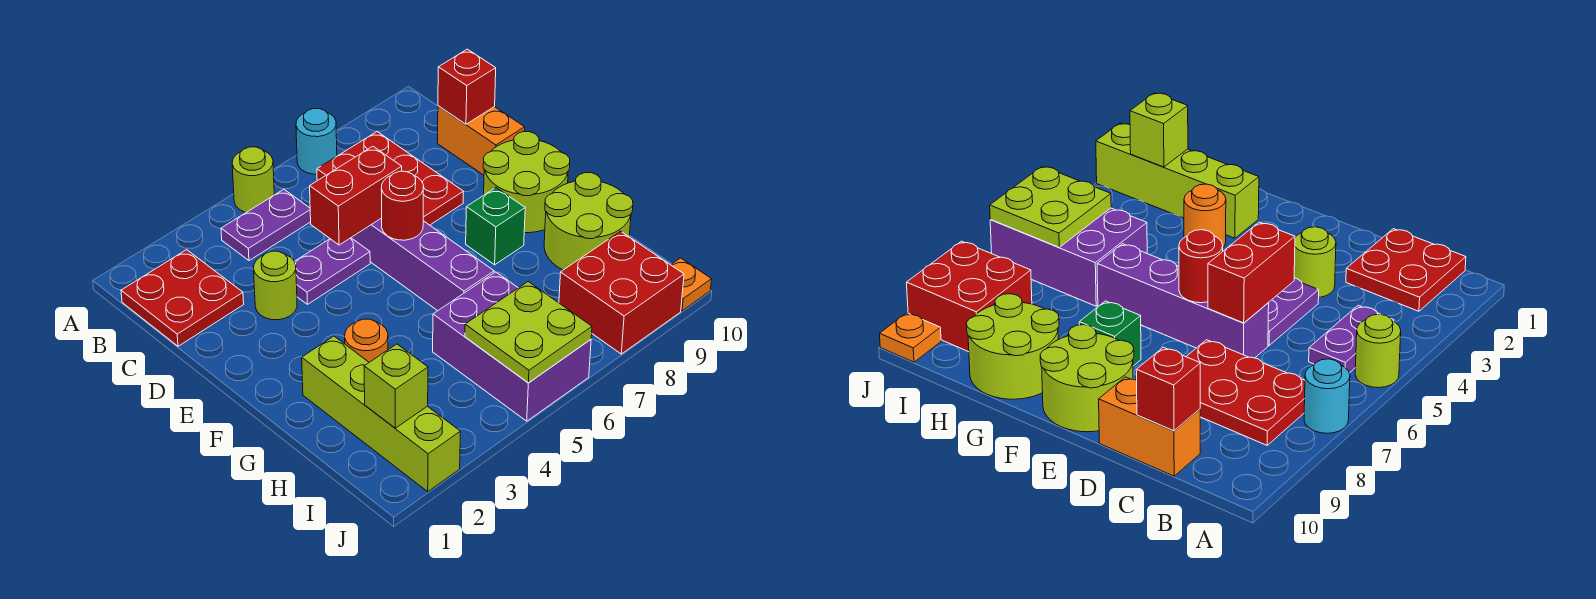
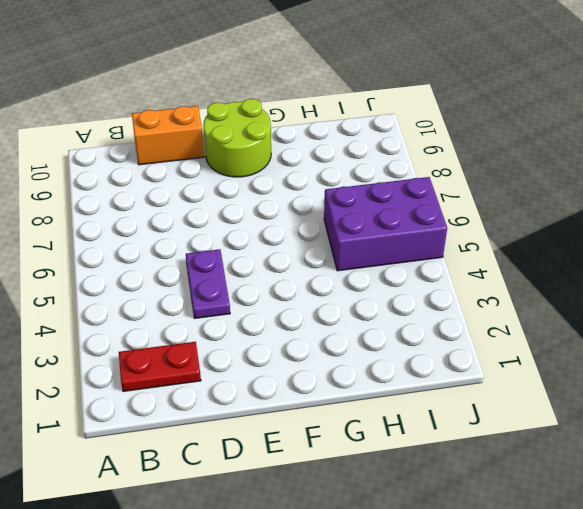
red plate B2:C2 level 1 -> red plate B1:C2 level 1
none -> lime round brick A5 level 1
none -> cyan round brick A7 level 1
none -> purple plate B4:B5 level 1

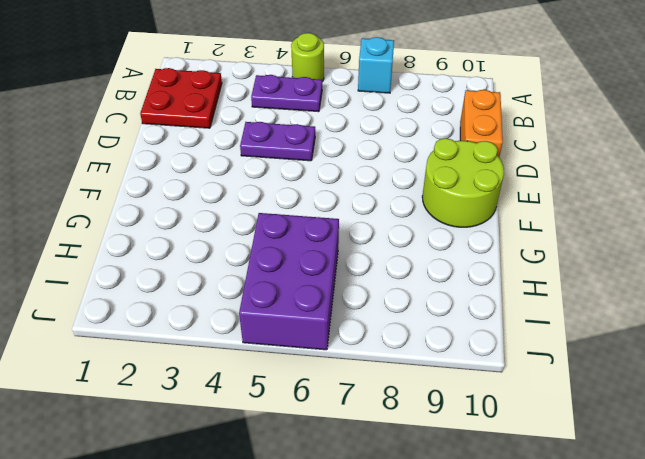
cyan brick A7 level 1 -> cyan round brick A7 level 1
none -> red plate B7:D8 level 1
none -> lime round brick D3 level 1
none -> purple brick D6:G6 level 1

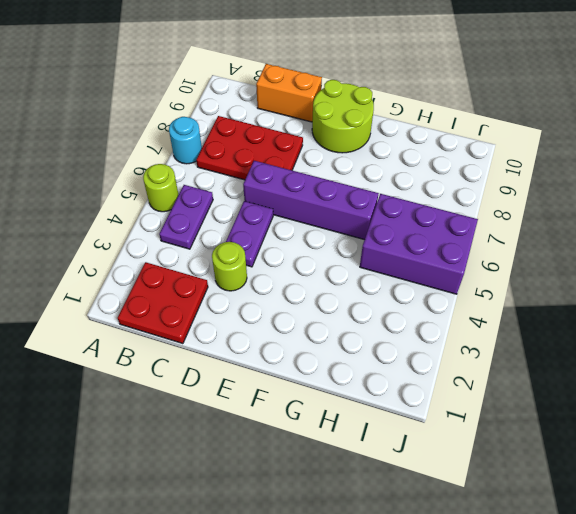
none -> green brick F8 level 1
none -> lime brick G2:J2 level 1
none -> orange round brick G3 level 1

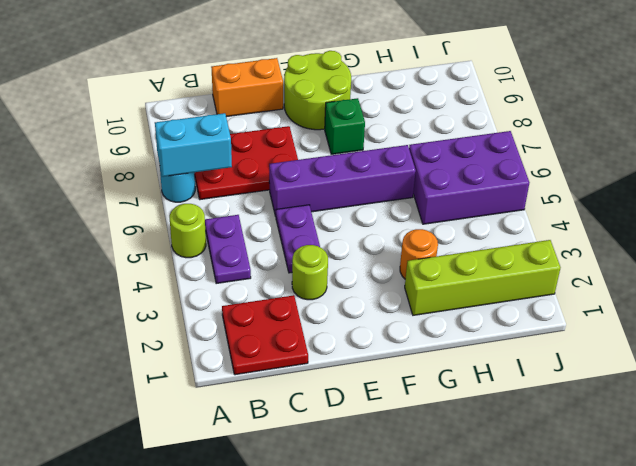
cyan brick A7:B7 level 2 -> none
none -> lime round brick G9:H10 level 1
none -> red brick I8:J9 level 1
none -> orange plate J10 level 1

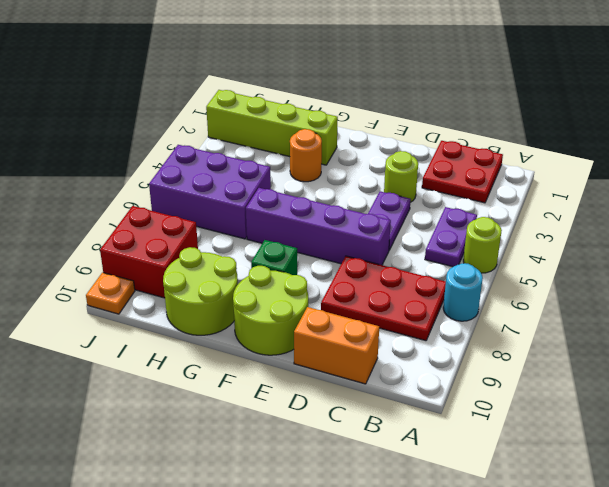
none -> red brick C10 level 2
none -> red brick D5:D6 level 2
none -> red round brick E6 level 2

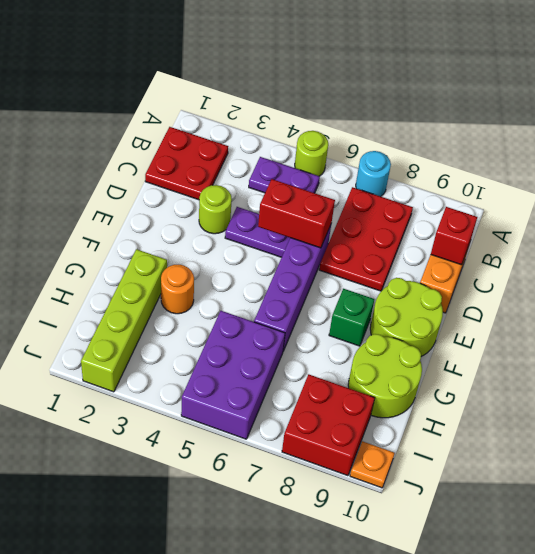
none -> red round brick E6 level 2
none -> lime brick I2 level 2
none -> lime plate I5:J6 level 2

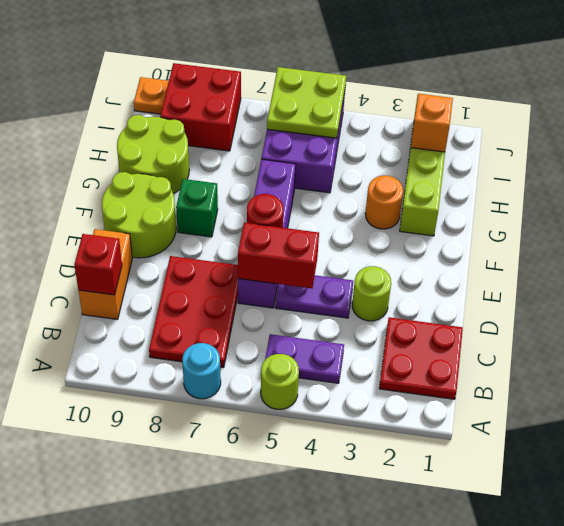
orange brick I2 level 2 -> lime brick I2 level 2

